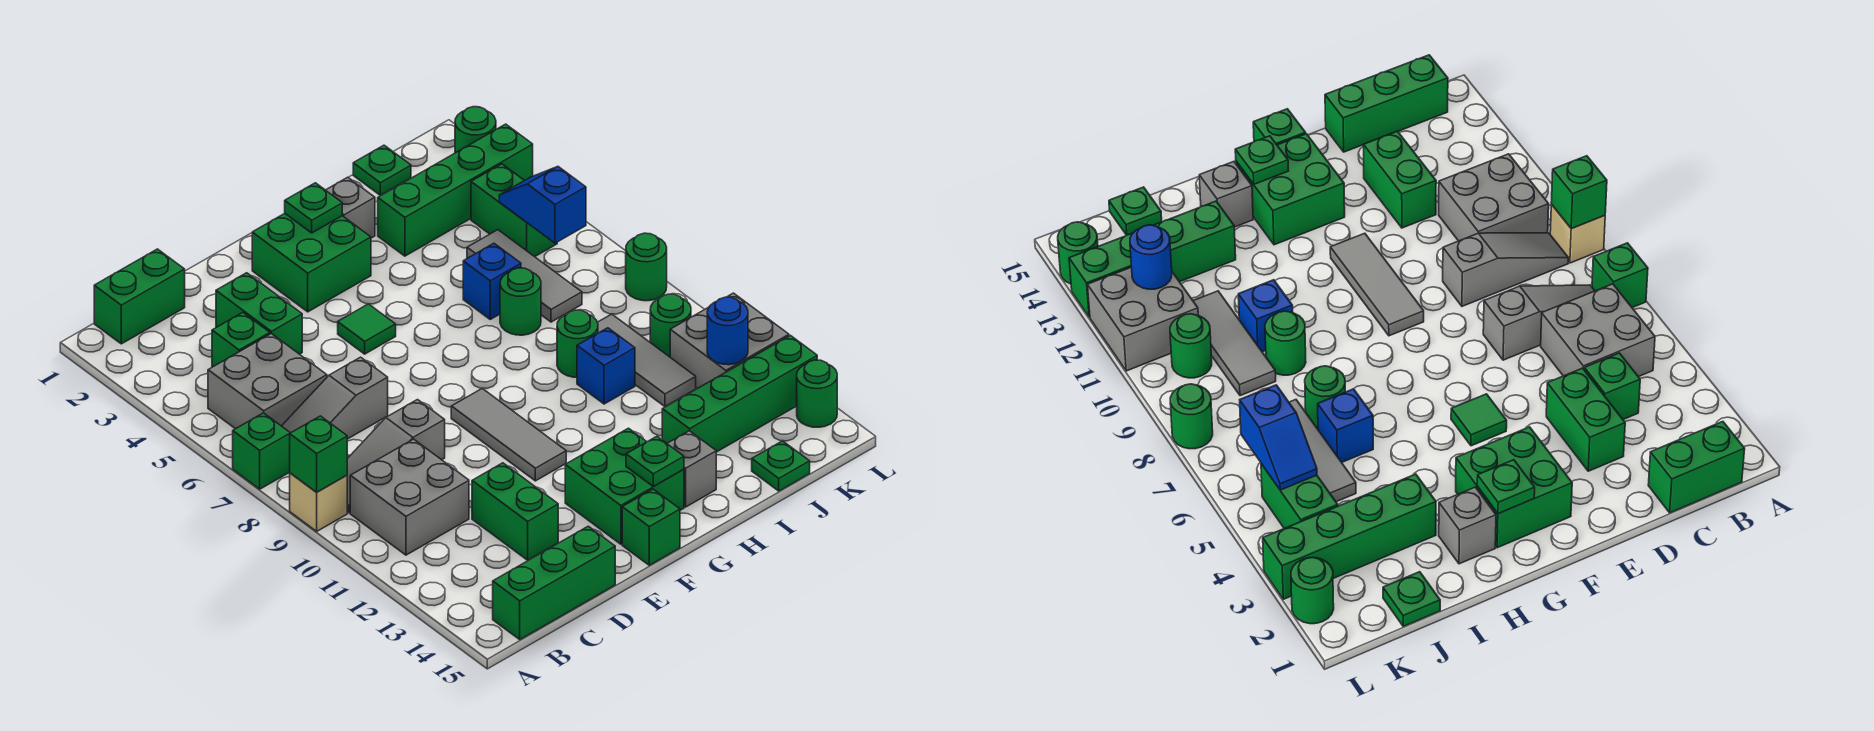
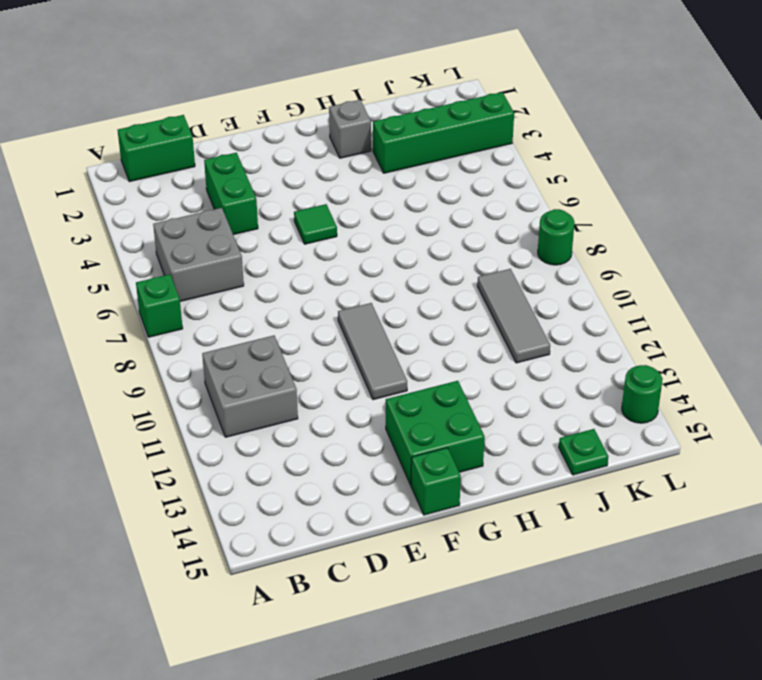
none -> tan brick A9 level 1
none -> grey slope B7:D7 level 1 top D
none -> grey slope B9:D9 level 1 top D
none -> green brick B15:D15 level 1

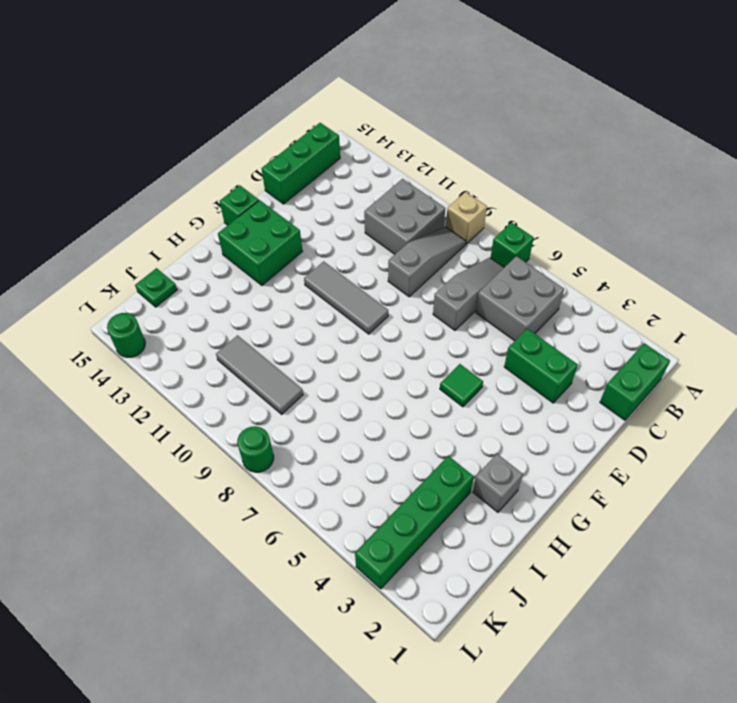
none -> green brick C4 level 1
none -> green brick D12:D13 level 1
none -> green brick F2:G3 level 1
none -> grey brick H14 level 1

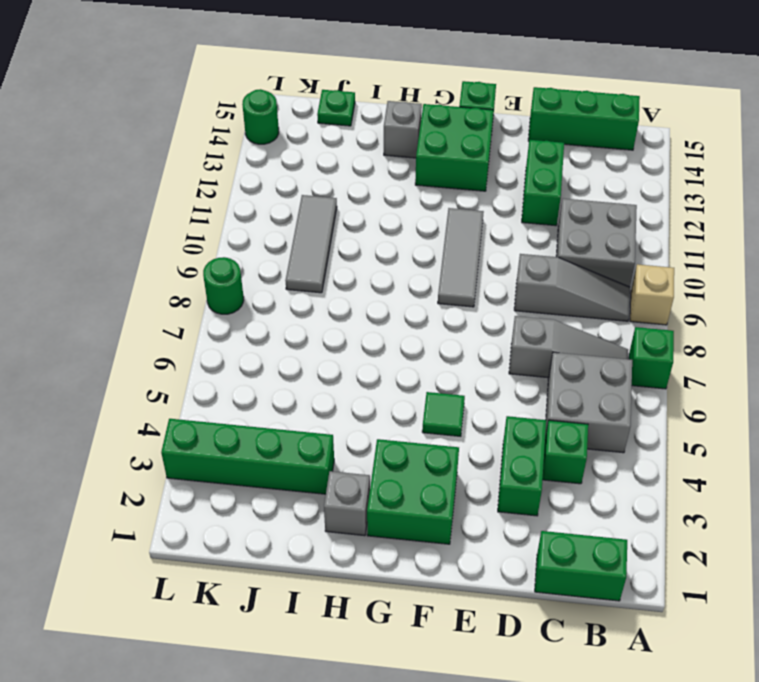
none -> blue brick I6 level 1
none -> green round brick I7 level 1
none -> green round brick I9 level 1
none -> blue brick I10 level 1

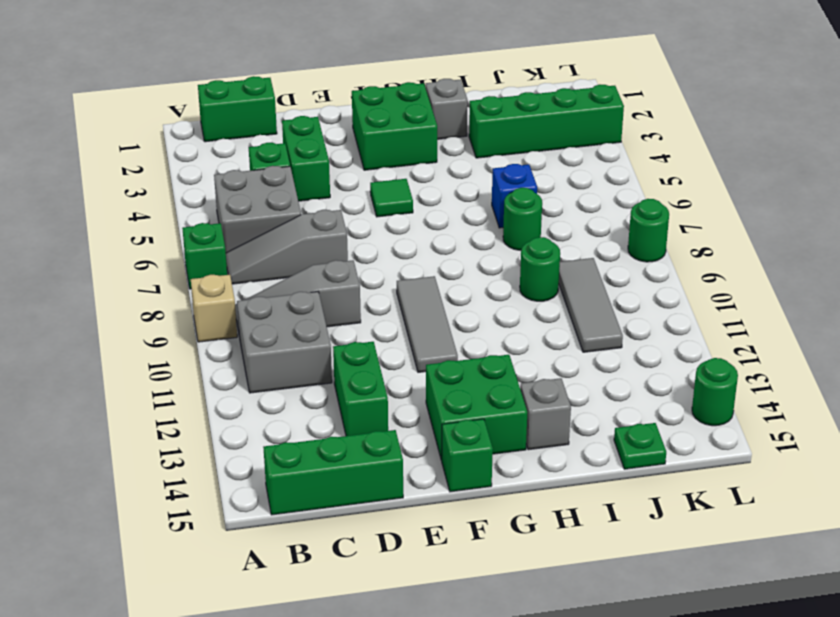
none -> blue brick I10 level 1
none -> green brick I13:L13 level 1
none -> green plate J1 level 1
none -> grey tile J5:J7 level 1

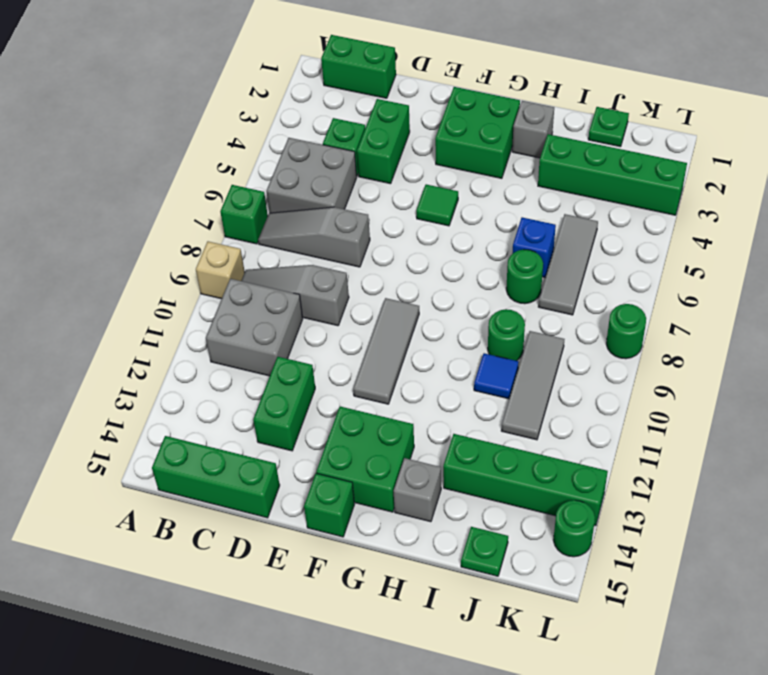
blue tile I10 level 1 -> blue brick I10 level 1
none -> green brick K4:K5 level 1
none -> green round brick K10 level 1
none -> grey brick K11:L12 level 1
none -> green round brick L2 level 1

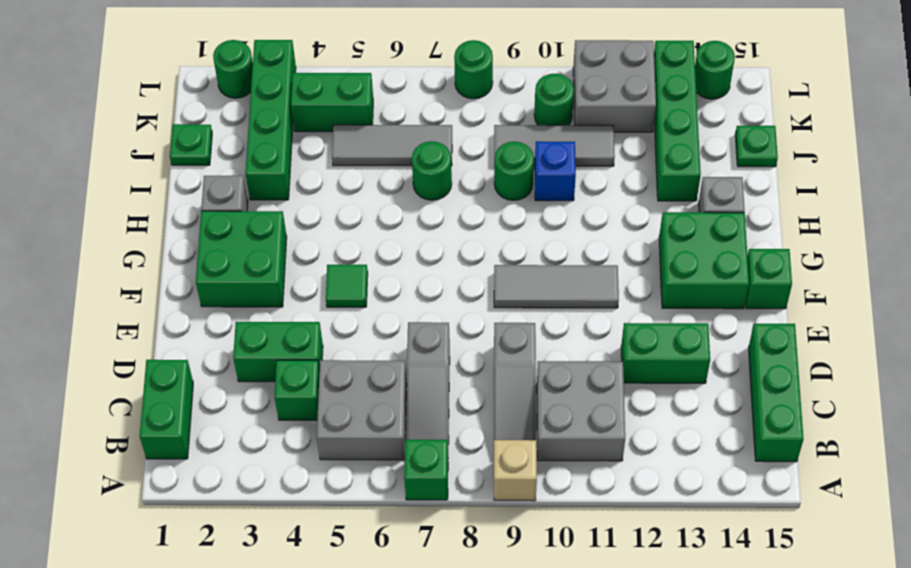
none -> blue brick I6 level 1
none -> green brick A9 level 2
none -> green plate G2 level 2
none -> green plate G14 level 2

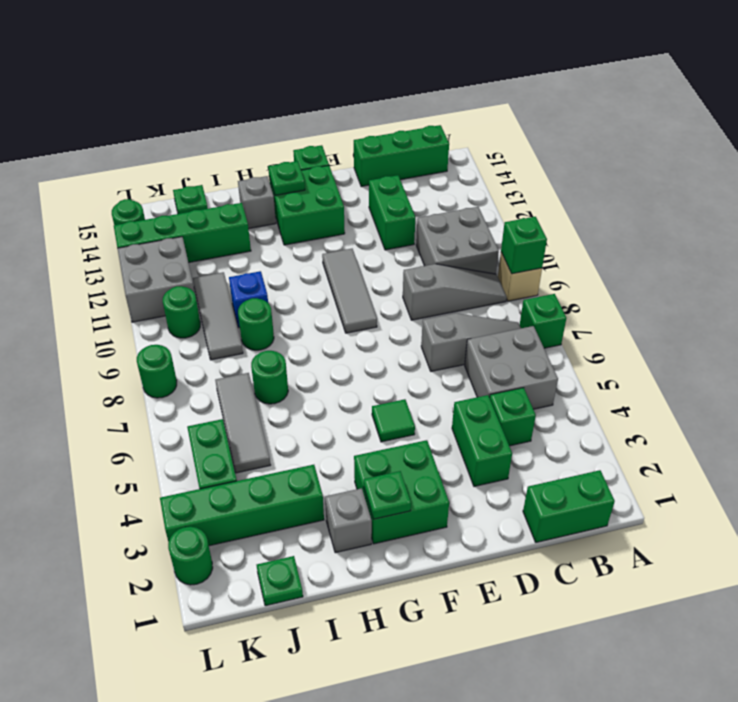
none -> blue brick I6 level 1
none -> blue slope K5:K6 level 2 top 6
none -> blue round brick K12 level 2

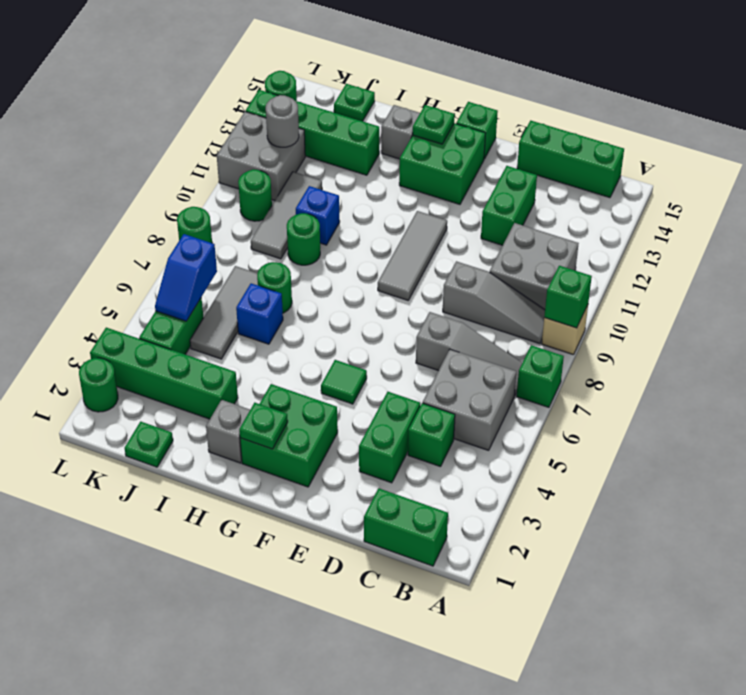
grey round brick K12 level 2 -> blue round brick K12 level 2

